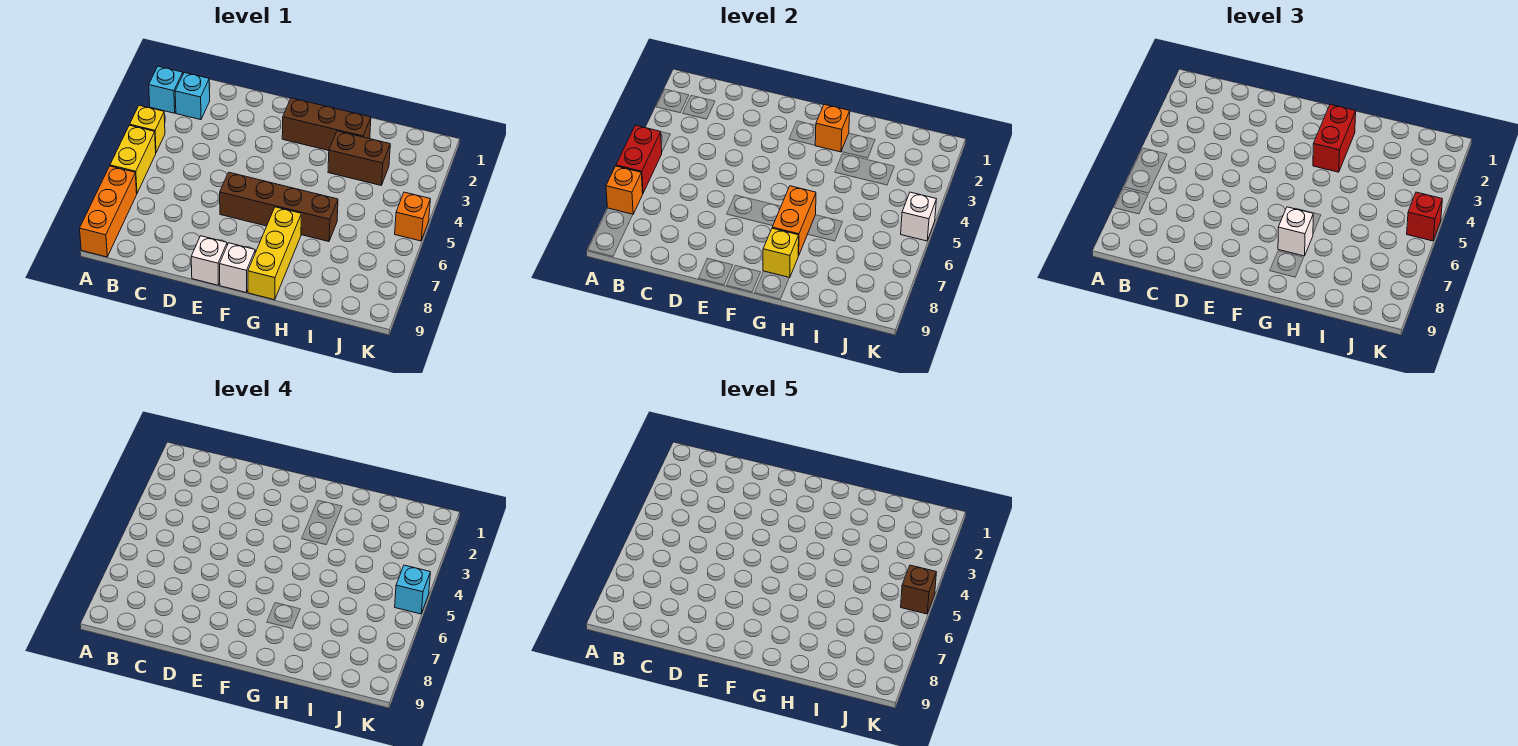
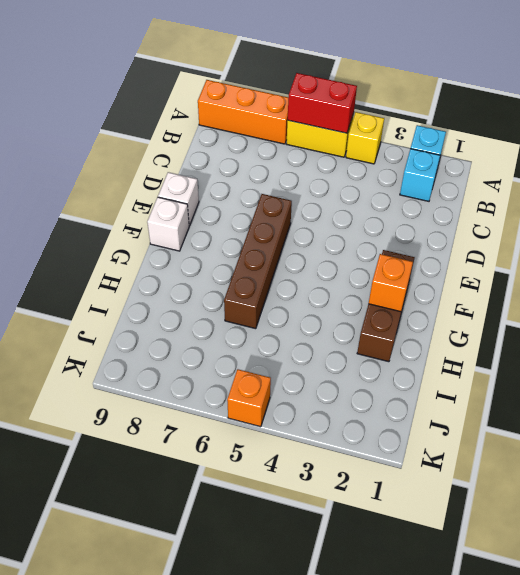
none -> yellow brick G7:G9 level 1
none -> brown brick H3:I3 level 1
none -> orange brick A7 level 2

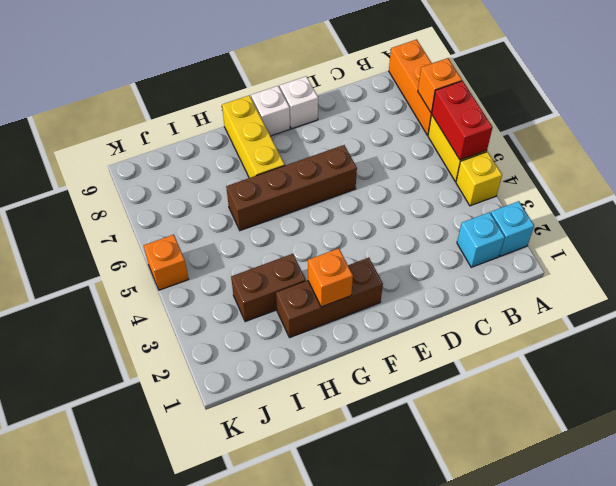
none -> orange brick G6:G7 level 2
none -> yellow brick G8 level 2
none -> white brick K5 level 2

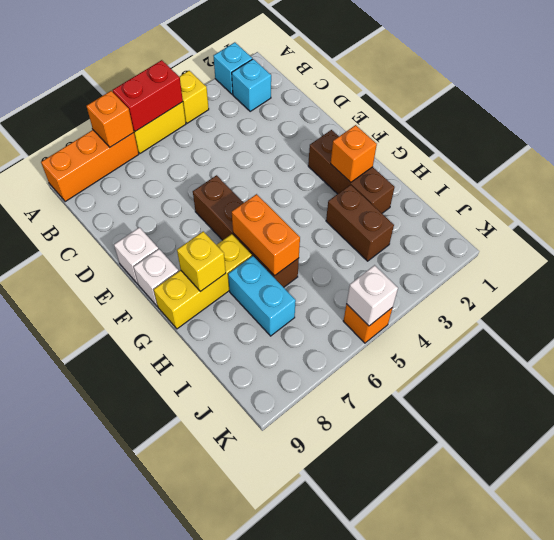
orange brick G6:H6 level 2 -> orange brick G6:G7 level 2
cyan brick H7:I7 level 1 -> none
none -> red brick G2:G3 level 3
none -> white brick G7 level 3
none -> red brick K5 level 3

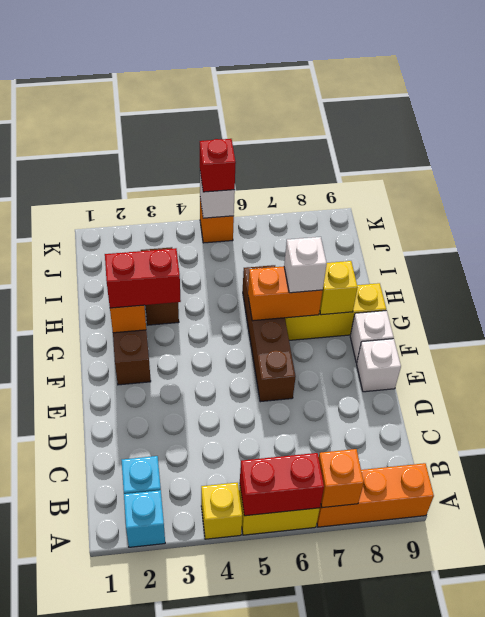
none -> cyan brick K5 level 4
none -> brown brick K5 level 5

